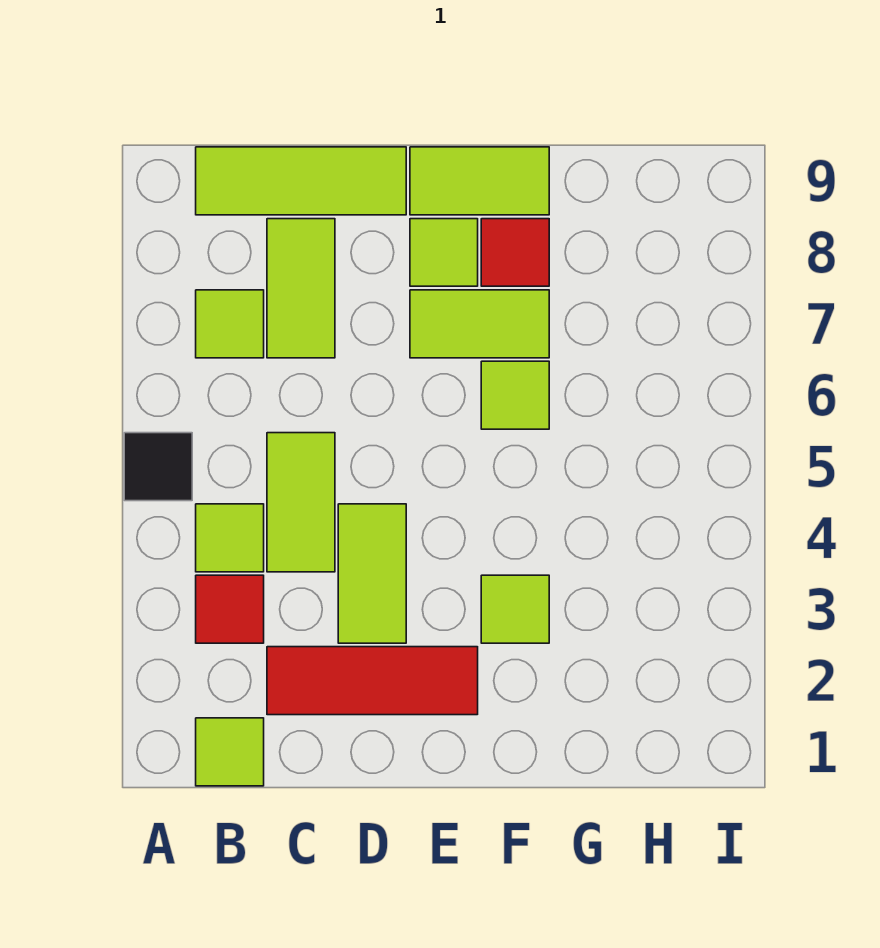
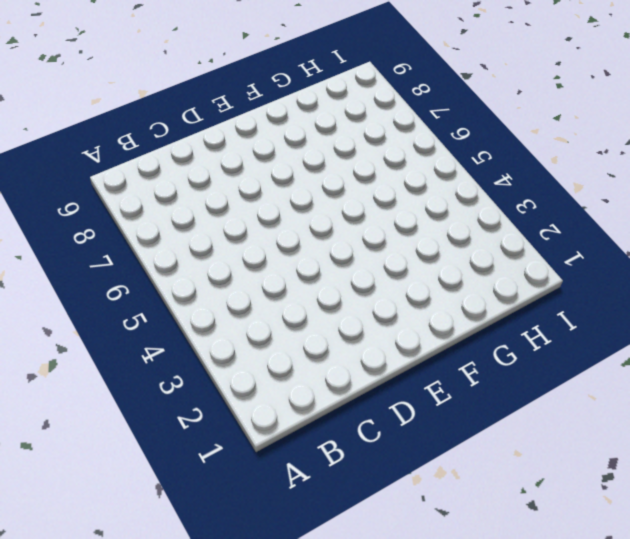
none -> black tile A5 level 1
none -> lime tile B1 level 1
none -> red tile B3 level 1

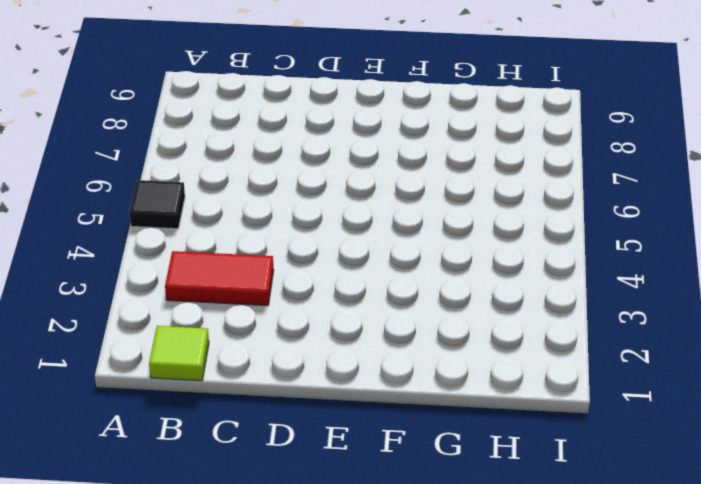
red tile B3:C3 level 1 -> red tile B3 level 1
none -> lime tile B4 level 1
none -> lime tile B7 level 1
none -> lime tile B9:D9 level 1

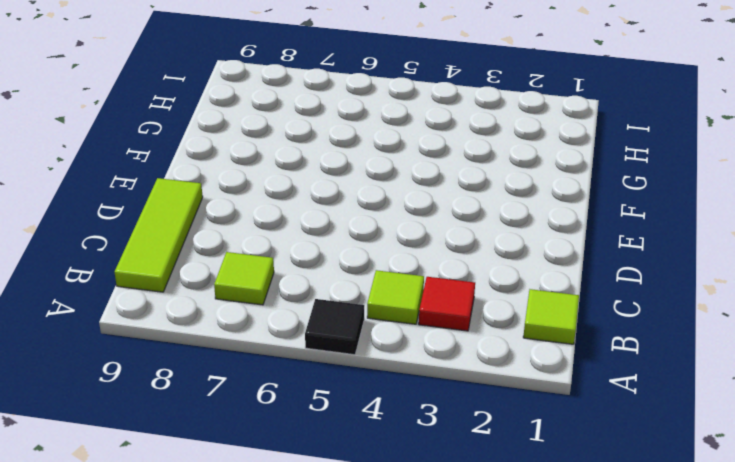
none -> red tile C2:E2 level 1
none -> lime tile C4:C5 level 1
none -> lime tile C7:C8 level 1

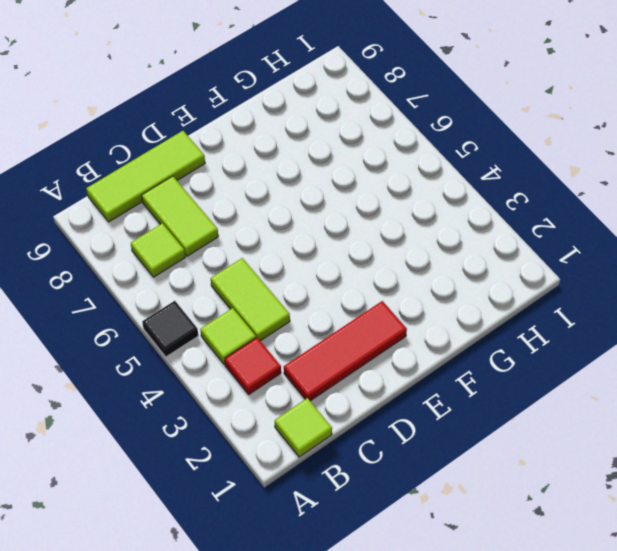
none -> lime tile D3:D4 level 1
none -> lime tile E7:F7 level 1
none -> lime tile E8 level 1

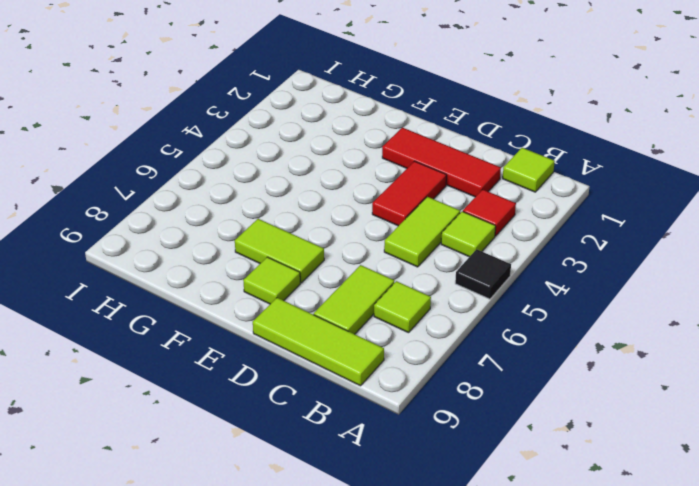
red tile D3:D4 level 1 -> lime tile D3:D4 level 1
none -> lime tile E9:F9 level 1
none -> lime tile F3 level 1
none -> lime tile F6 level 1

